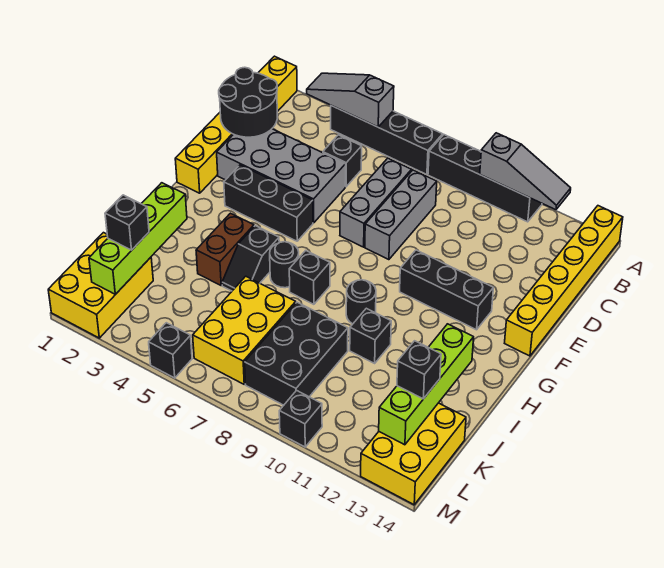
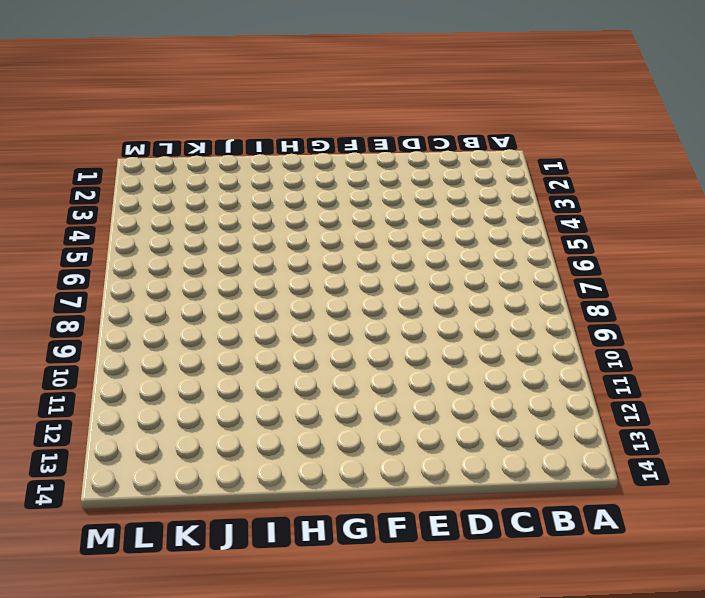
none -> yellow brick A1:F1 level 1
none -> black brick A4:A7 level 1
none -> black brick A8:A11 level 1

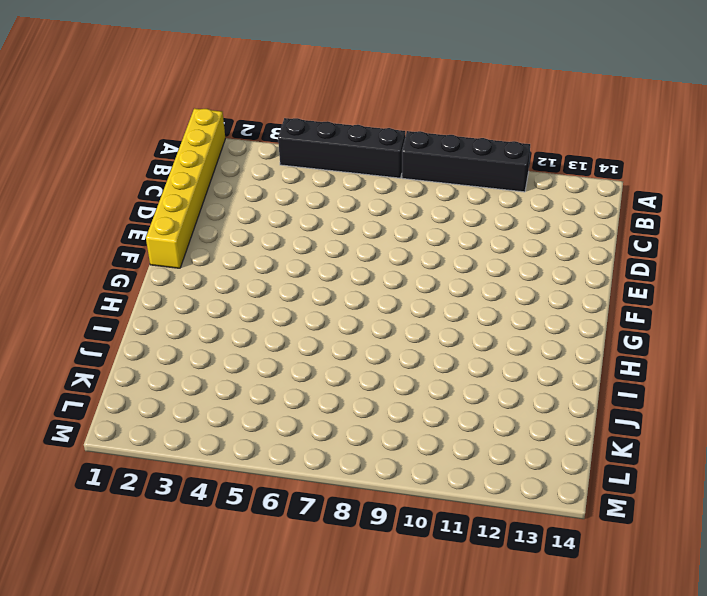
none -> yellow brick A14:F14 level 1
none -> black brick C5 level 1
none -> grey brick C7:E7 level 1

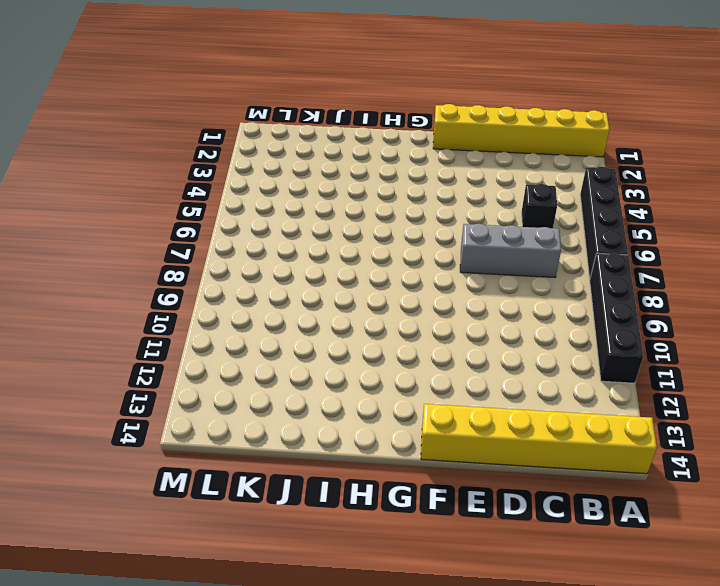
none -> grey brick C8:E8 level 1
none -> grey brick D2:E5 level 1
none -> black brick F3:F5 level 1

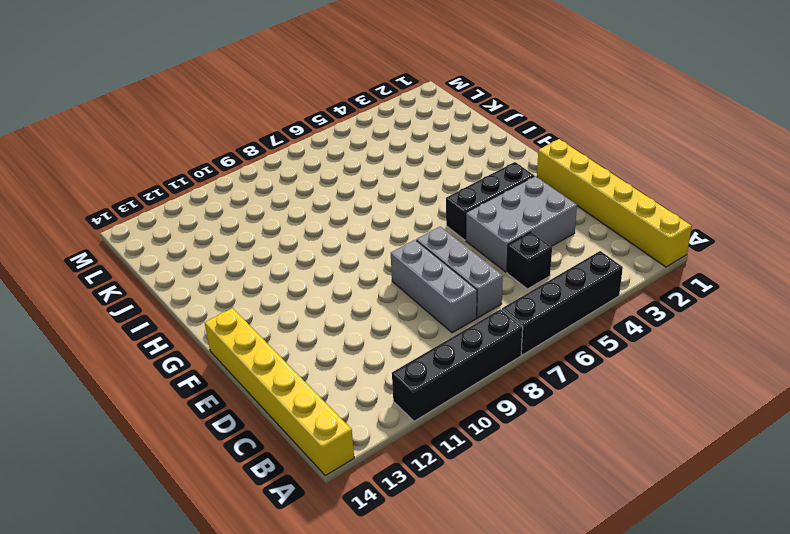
grey brick D3:E5 level 1 -> grey brick D2:E5 level 1
none -> black brick F10:F12 level 1
none -> brown brick H4:I4 level 1
none -> black slope H5:I5 level 1 top H

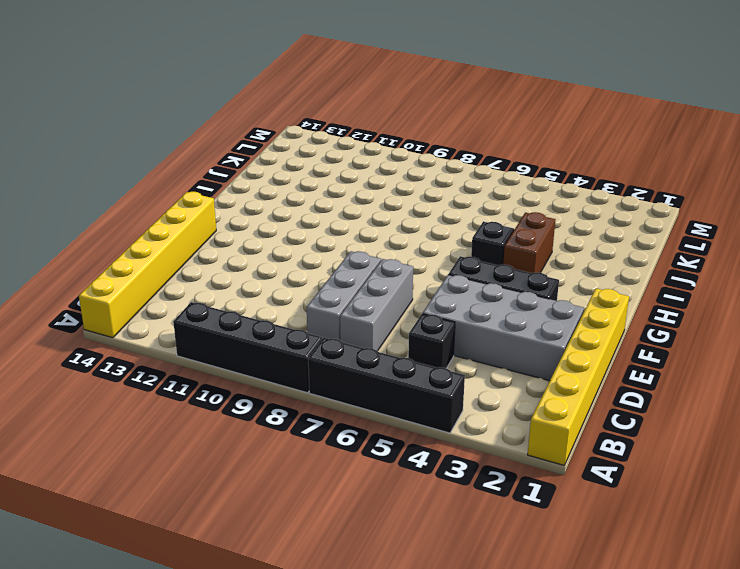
none -> black brick F10:F12 level 1
none -> black round brick H6 level 1
none -> black brick H7 level 1

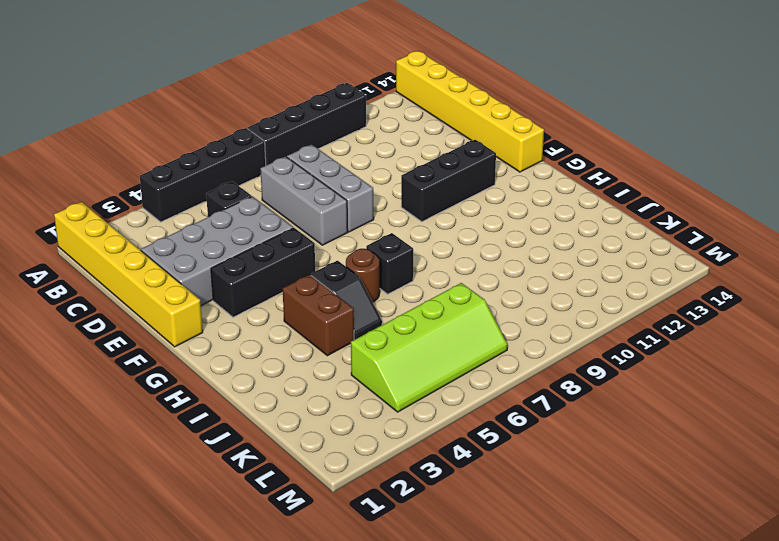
brown round brick H6 level 1 -> black round brick H6 level 1
lime slope K4:L7 level 1 top K -> yellow brick J6:L7 level 1
none -> black round brick H9 level 1
none -> black brick I10 level 1
none -> black brick J8:L9 level 1

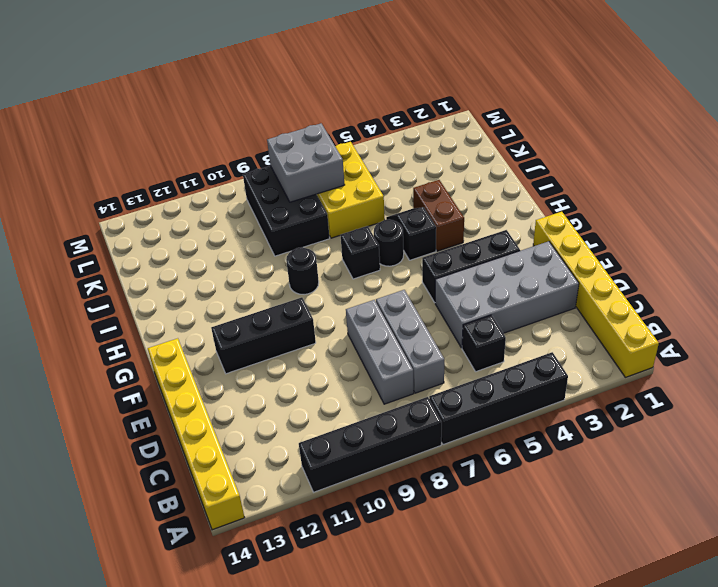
grey brick K7:L8 level 2 -> none
none -> black brick I10 level 1
none -> yellow brick K1:M2 level 1
none -> yellow brick K13:M14 level 1

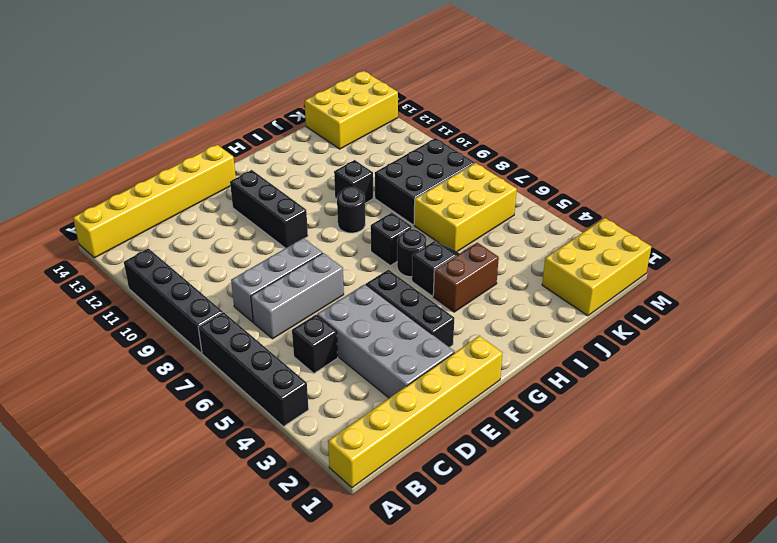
none -> black brick M5 level 1
none -> black brick M10 level 1
none -> grey slope A3:A5 level 2 top 5

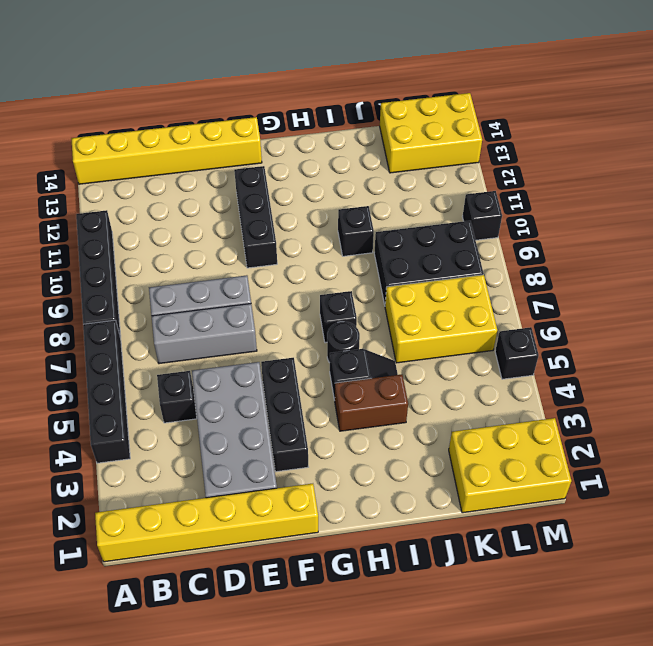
none -> black round brick H9 level 1
none -> grey slope A3:A5 level 2 top 5
none -> grey slope A10:A12 level 2 top 10

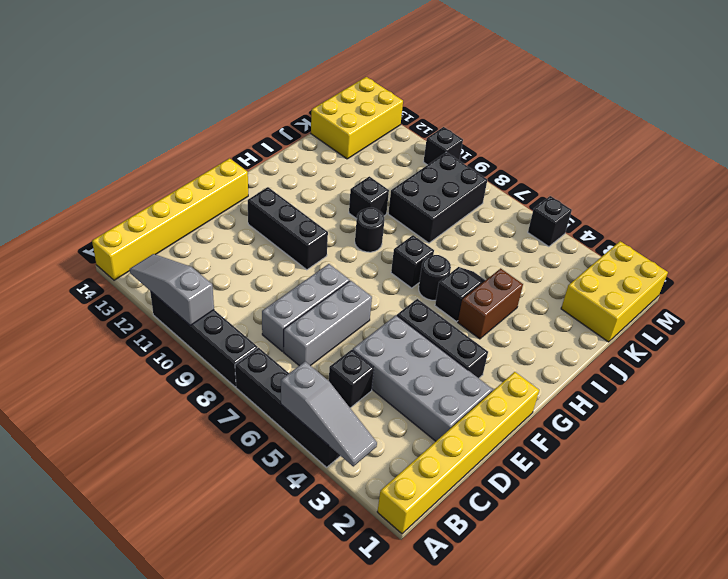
none -> yellow brick J6:L7 level 1
none -> black round brick C1:D2 level 2
none -> lime brick I2:L2 level 2

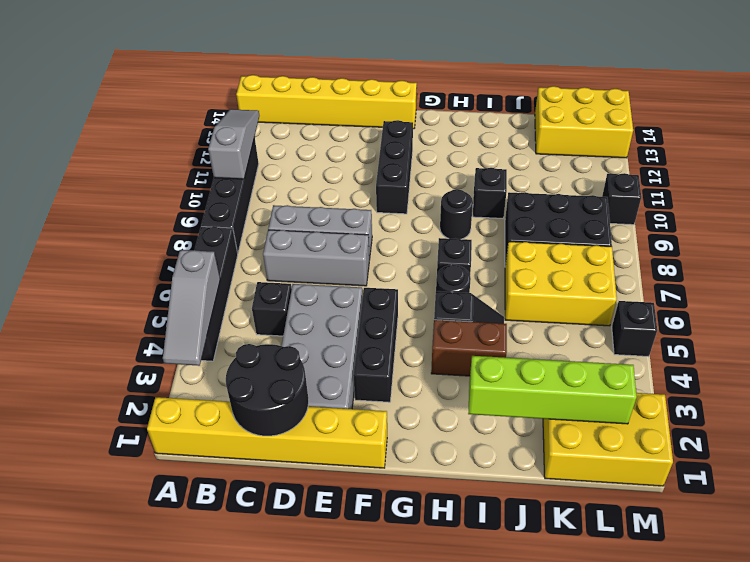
none -> lime brick I13:L13 level 2
none -> black brick K2 level 3
none -> black brick K13 level 3

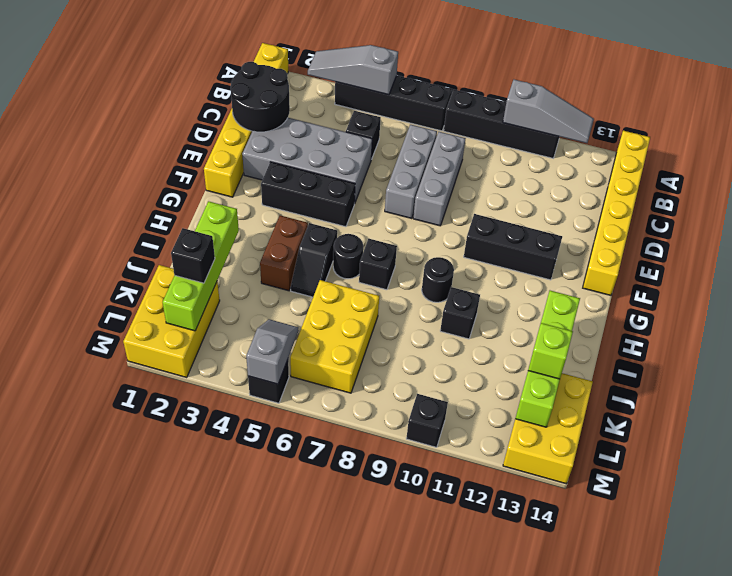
lime brick K13 level 3 -> black brick K13 level 3
grey slope L5:M5 level 2 top M -> none
none -> black brick J8:L9 level 1

